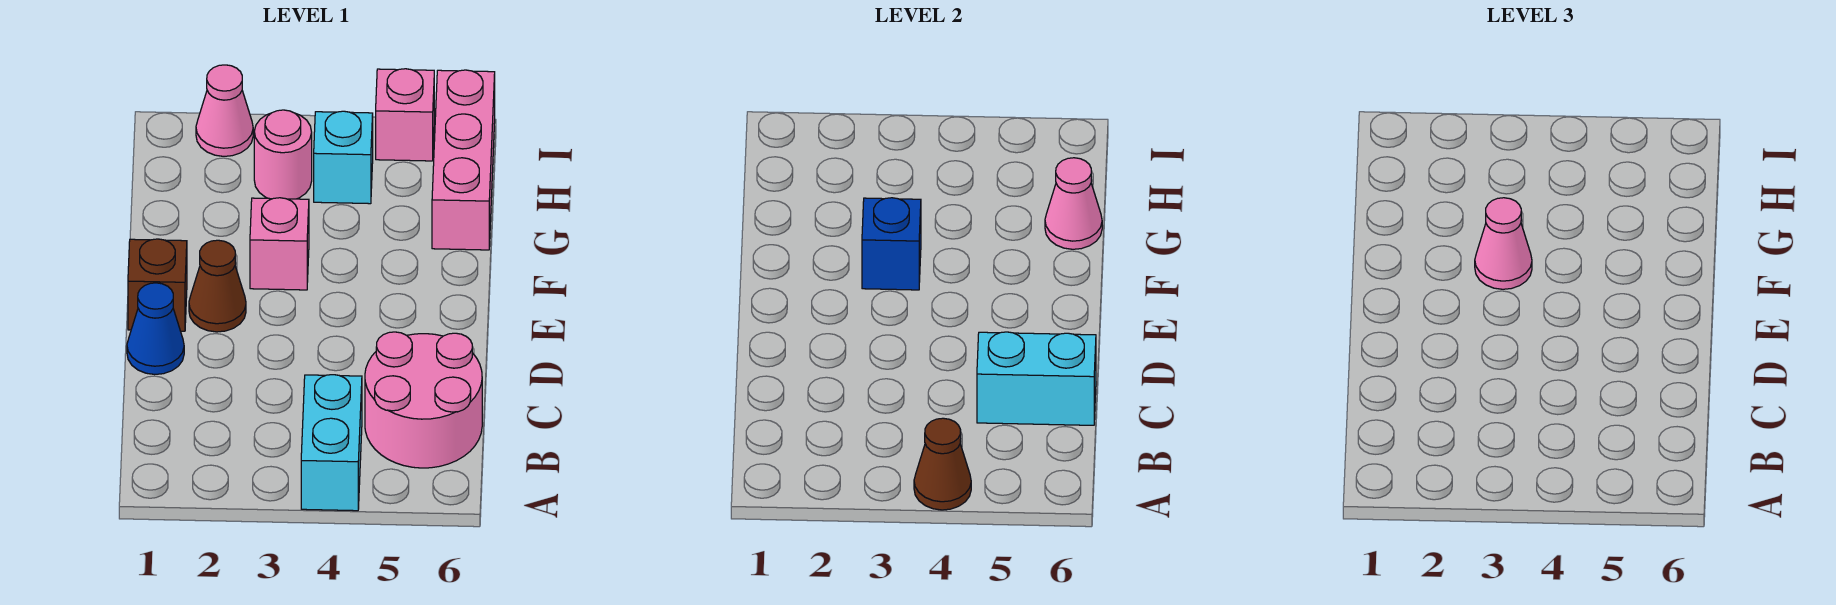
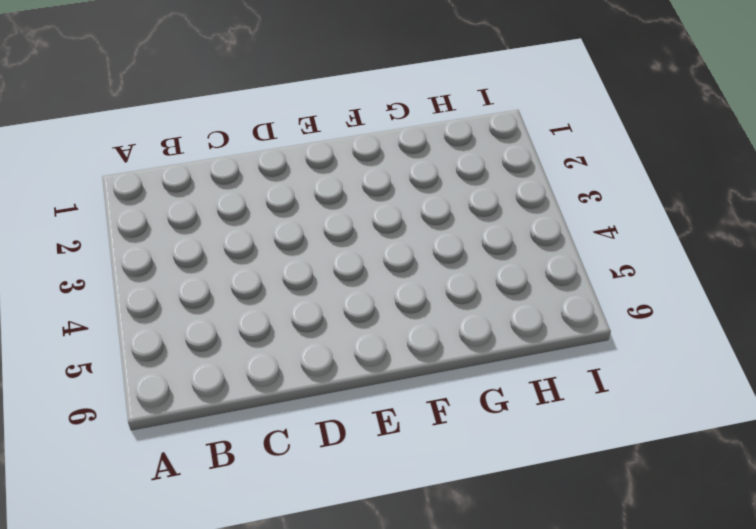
none -> cyan brick A4:B4 level 1
none -> pink round brick B5:C6 level 1
none -> blue cone D1 level 1

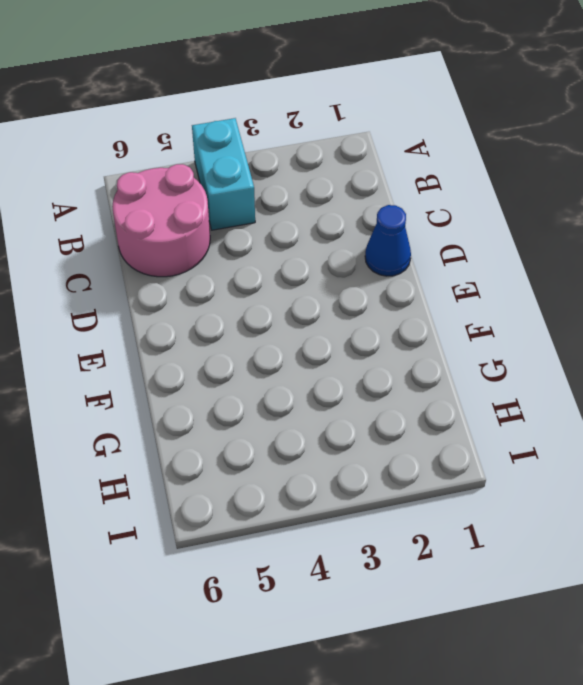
none -> brown brick E1 level 1
none -> brown cone E2 level 1
none -> pink brick F3 level 1

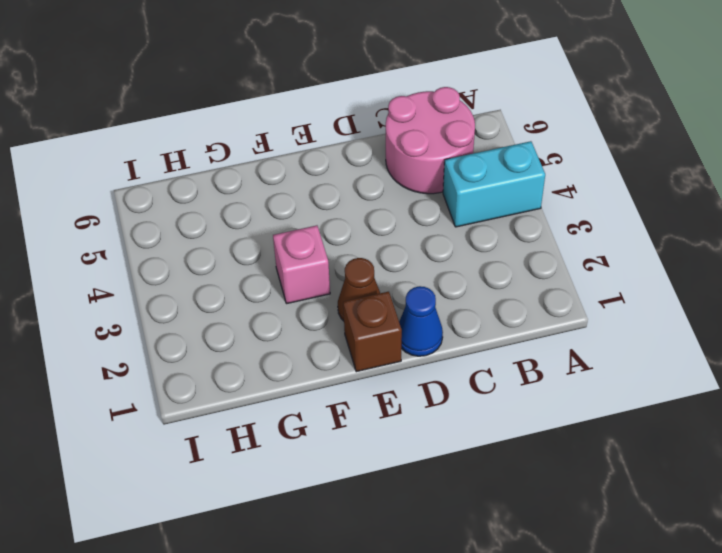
none -> pink brick G6:I6 level 1
none -> pink round brick H3 level 1
none -> cyan brick H4 level 1

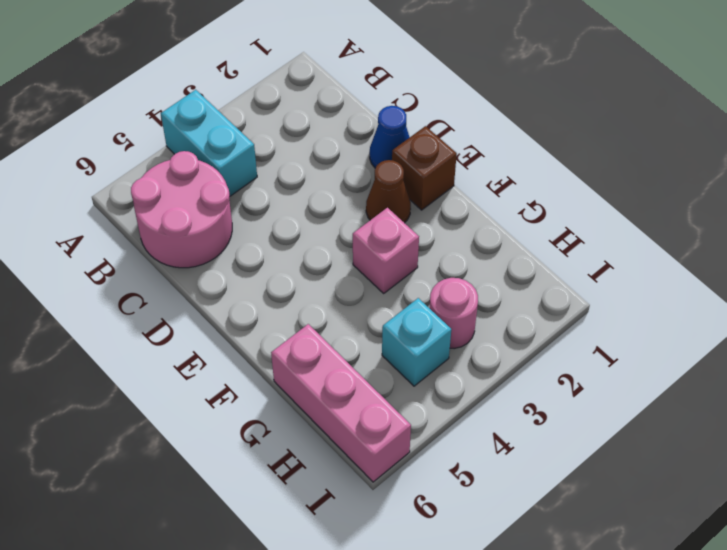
none -> pink cone I2 level 1
none -> pink brick I5 level 1
none -> brown cone A4 level 2

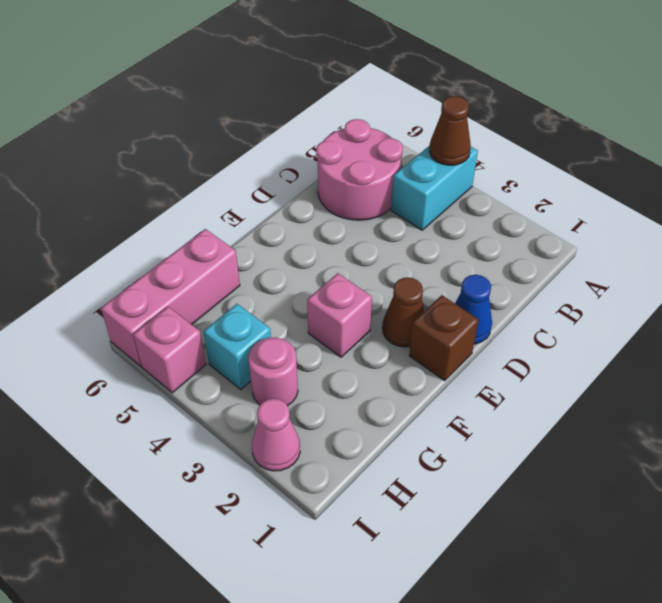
none -> cyan brick C5:C6 level 2
none -> blue brick F3 level 2
none -> pink cone G6 level 2

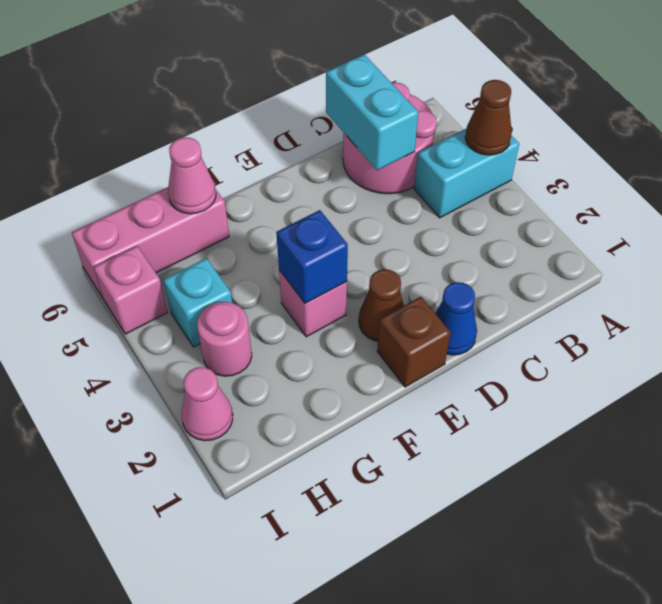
none -> pink cone F3 level 3

